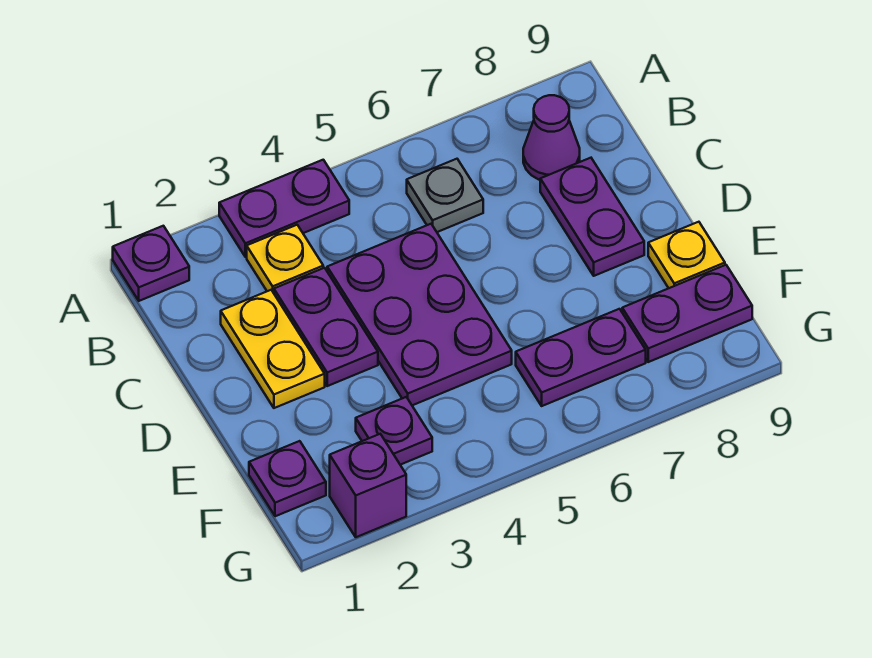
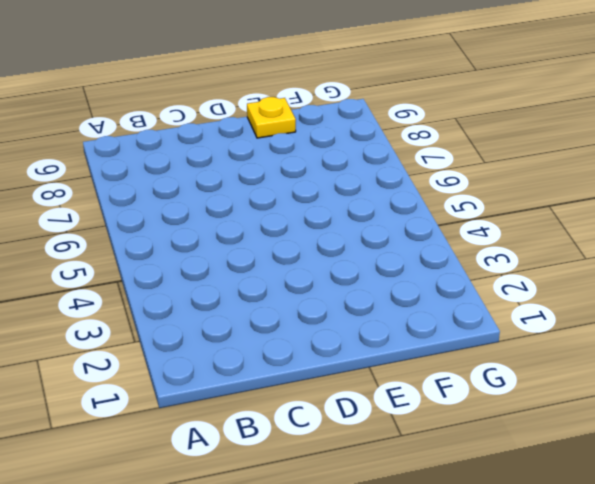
none -> purple plate A1 level 1
none -> purple plate A3:A4 level 1
none -> yellow plate B3 level 1

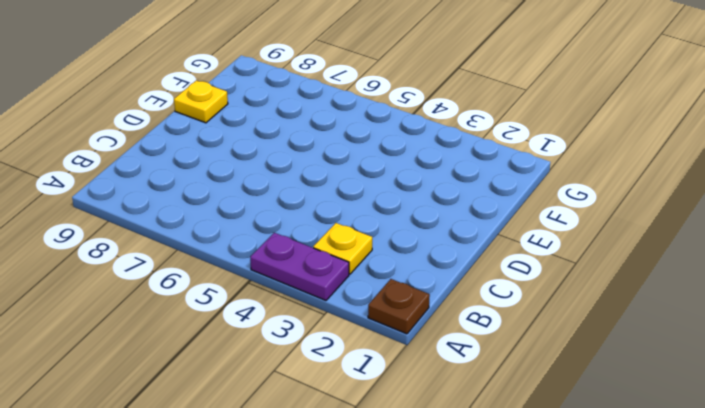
brown plate A1 level 1 -> purple plate A1 level 1
none -> grey plate B6 level 1
none -> purple cone B8 level 1
none -> yellow plate C2:D2 level 1

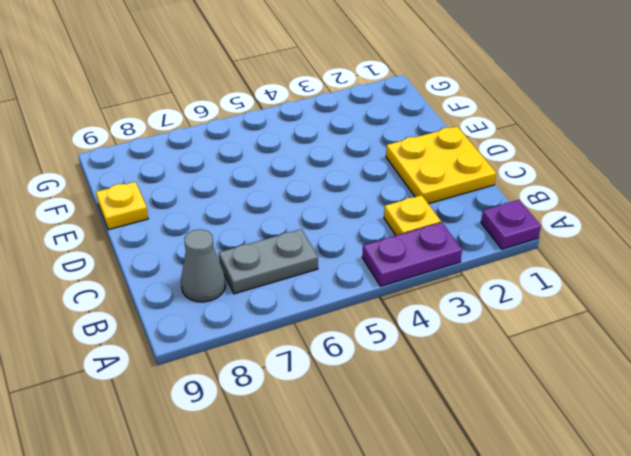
grey plate B6:B7 level 1 -> grey plate B6 level 1
grey cone B8 level 1 -> purple cone B8 level 1
yellow plate C1:D2 level 1 -> yellow plate C2:D2 level 1
none -> purple plate C3:D3 level 1
none -> purple plate C4:E5 level 1
none -> purple plate C8:D8 level 1

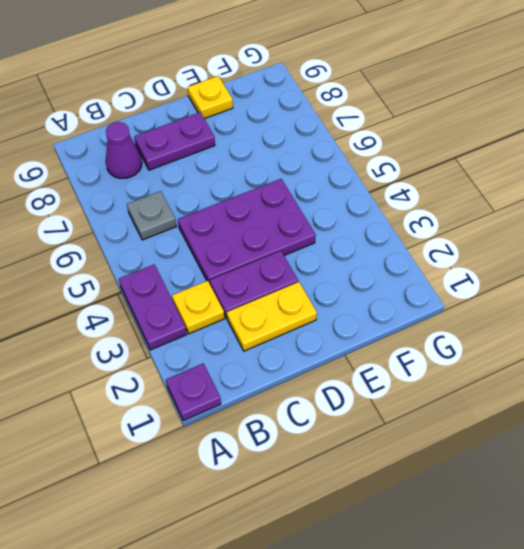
none -> purple plate F1 level 1
none -> purple plate F3 level 1
none -> purple plate F6:F7 level 1

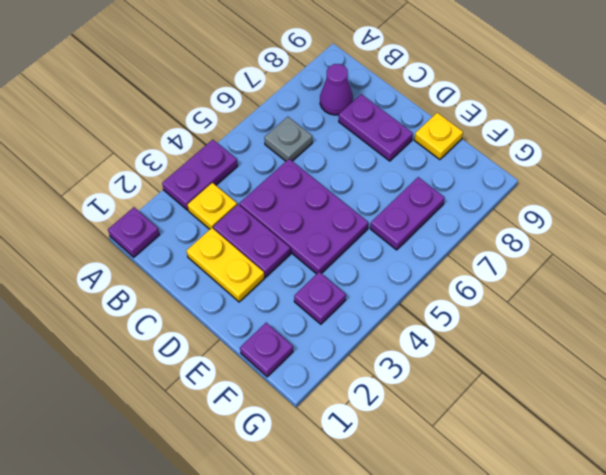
none -> purple plate F8:F9 level 1
none -> purple brick G2 level 1

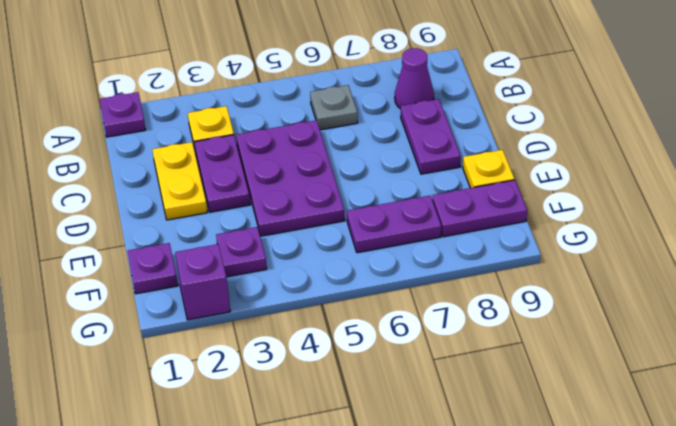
none -> purple plate A3:A4 level 1

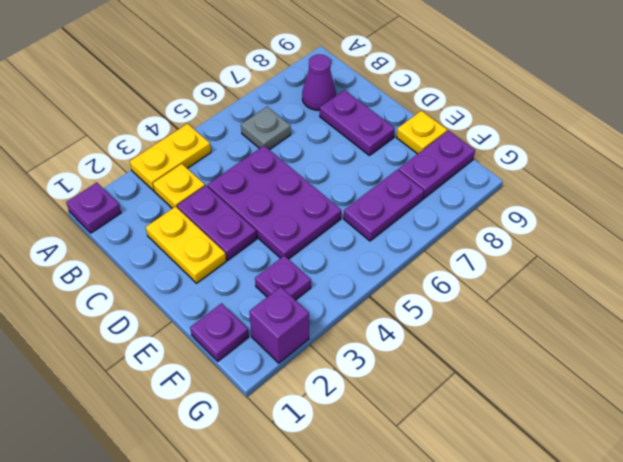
yellow plate A3:A4 level 1 -> purple plate A3:A4 level 1

